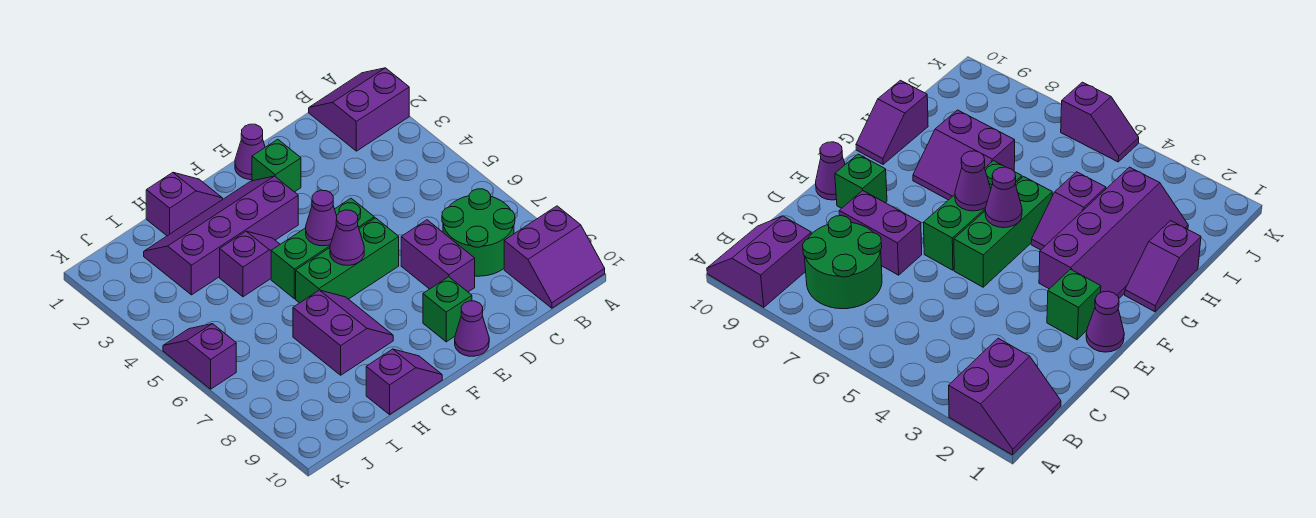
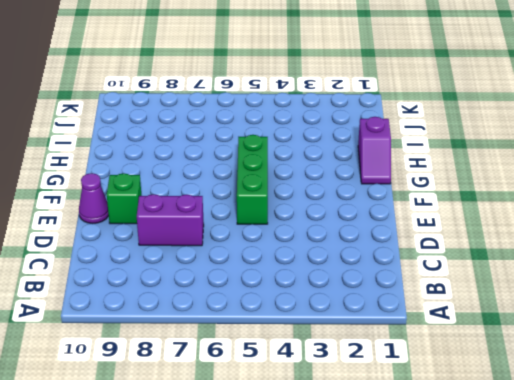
none -> purple slope A1:B2 level 1 top 2
none -> purple slope A9:B10 level 1 top 9
none -> green round brick B7:C8 level 1

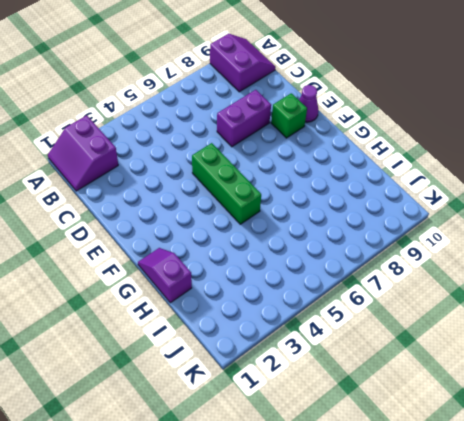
none -> green round brick B7:C8 level 1
none -> purple cone E1 level 1
none -> green brick E2 level 1

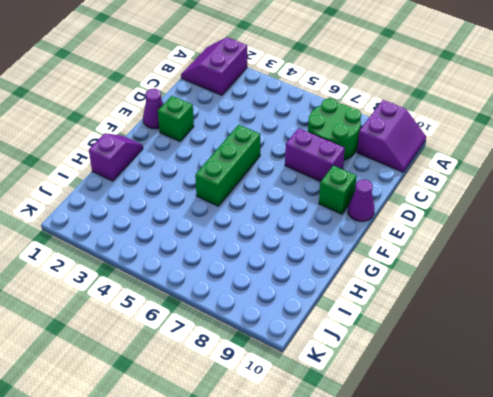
none -> green brick E6:G6 level 1
none -> purple slope F2:I3 level 1 top 3
none -> purple slope G4:H4 level 1 top H

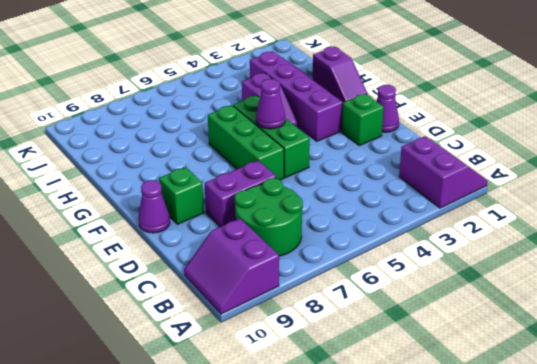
none -> purple slope G7:H8 level 1 top H
none -> purple slope G10:H10 level 1 top H
none -> purple slope K5:K6 level 1 top 6

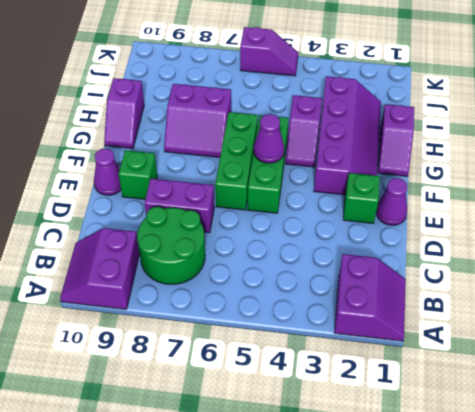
none -> purple cone F6 level 2

